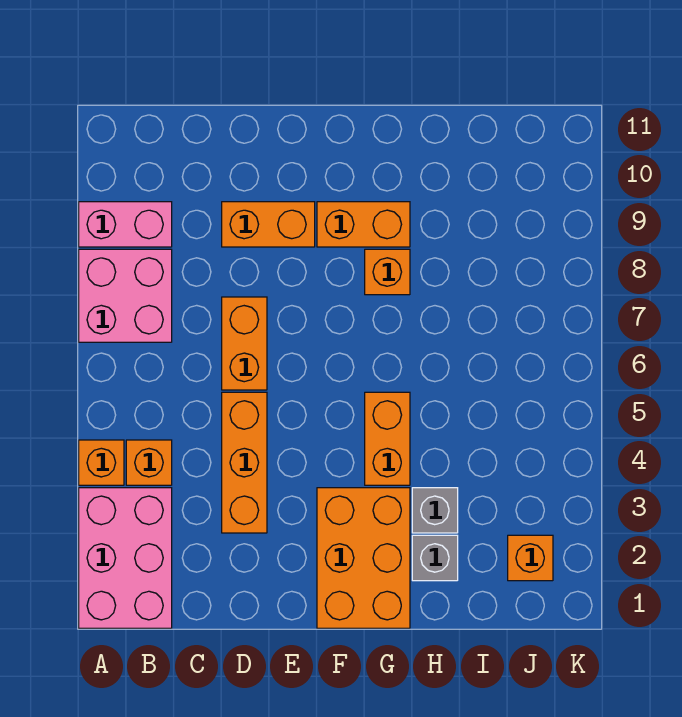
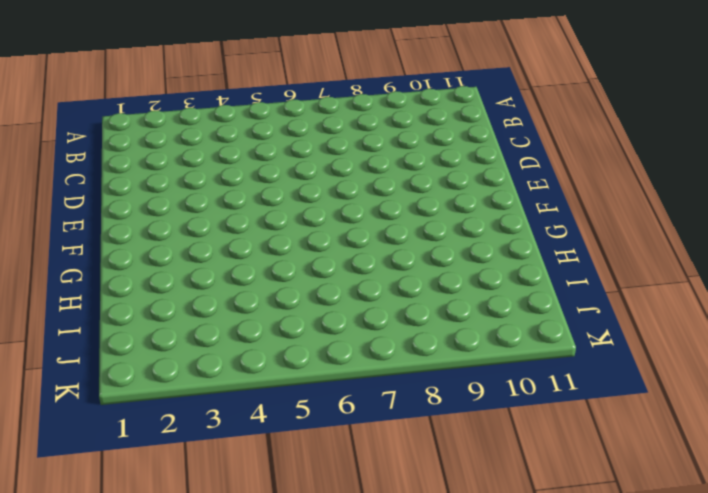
none -> pink brick A1:B3 level 1
none -> orange brick A4 level 1
none -> pink brick A7:B8 level 1

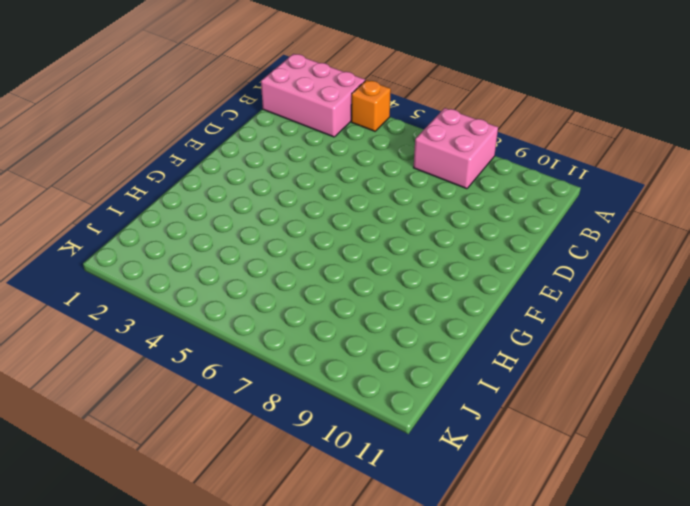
none -> pink brick A9:B9 level 1
none -> orange brick B4 level 1
none -> orange brick D3:D5 level 1

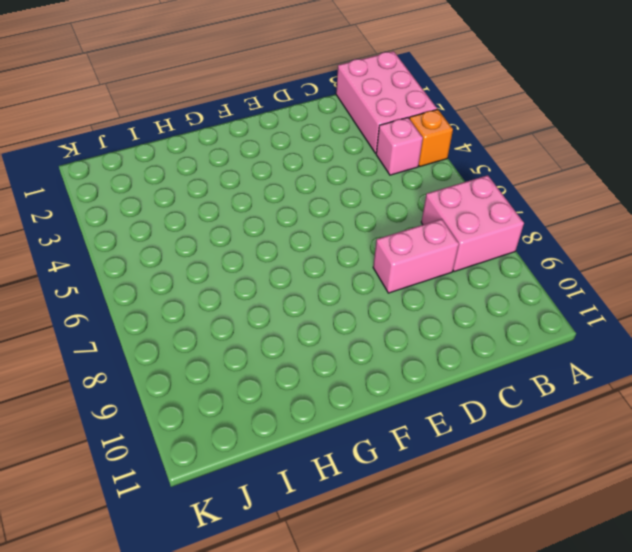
pink brick B4 level 1 -> orange brick B4 level 1
pink brick C8:D8 level 1 -> pink brick A9:B9 level 1
none -> orange brick D3:D5 level 1
none -> orange brick D6:D7 level 1
none -> orange brick D9:E9 level 1

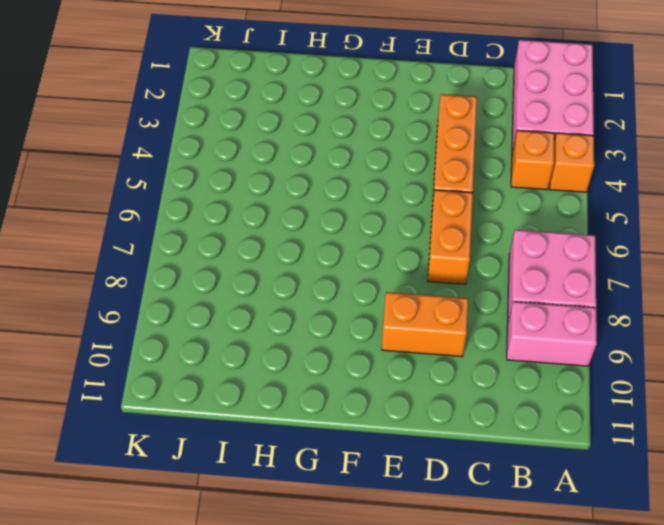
none -> orange brick F1:G3 level 1
none -> orange brick F9:G9 level 1
none -> orange brick G4:G5 level 1

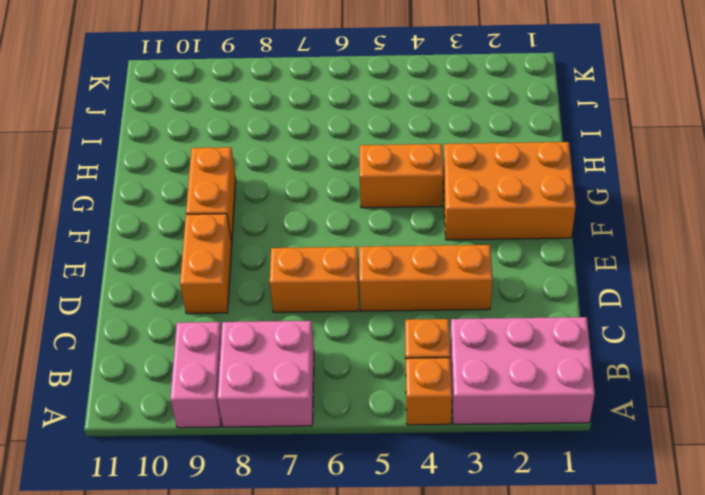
none -> orange brick G8 level 1
none -> grey brick H2 level 1
none -> grey brick H3 level 1

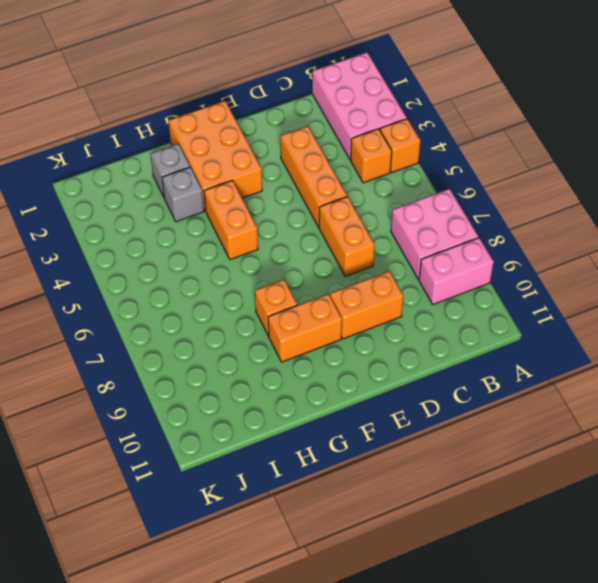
none -> orange brick J2 level 1

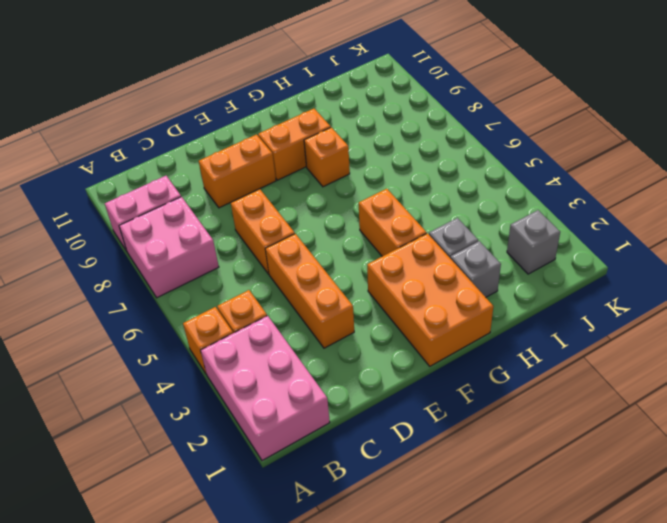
grey brick J2 level 1 -> orange brick J2 level 1

